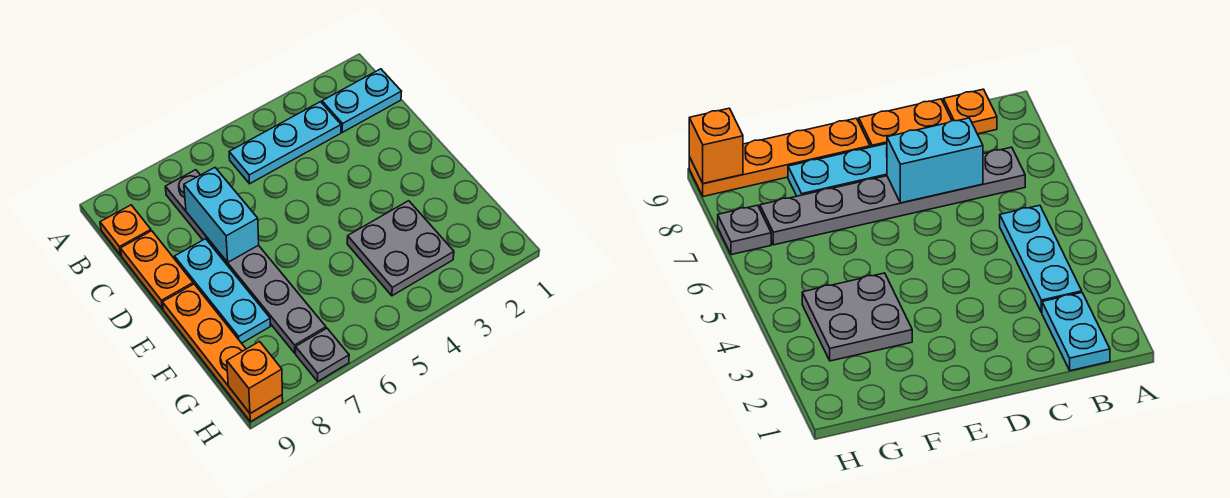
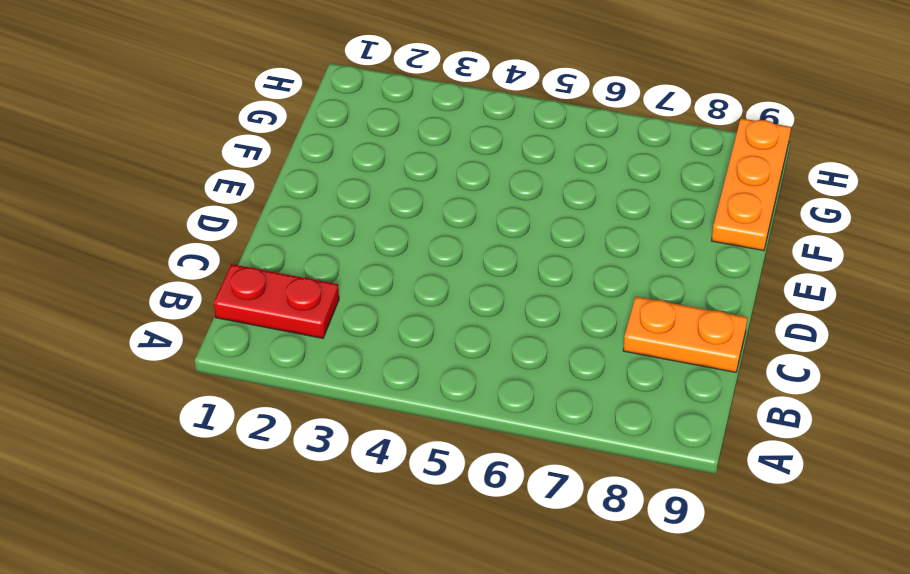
red plate B1:B2 level 1 -> cyan plate B1:B2 level 1
orange plate C8:C9 level 1 -> orange plate C9:D9 level 1
orange plate F9:H9 level 1 -> orange plate E9:H9 level 1
none -> cyan plate B3:B5 level 1
none -> grey plate B7:G7 level 1

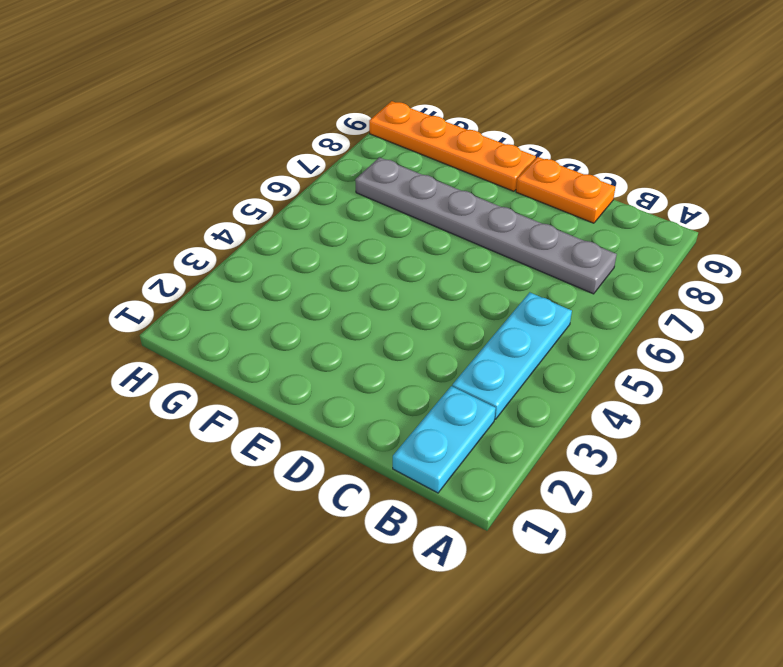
none -> orange plate B9 level 1
none -> cyan plate D8:F8 level 1

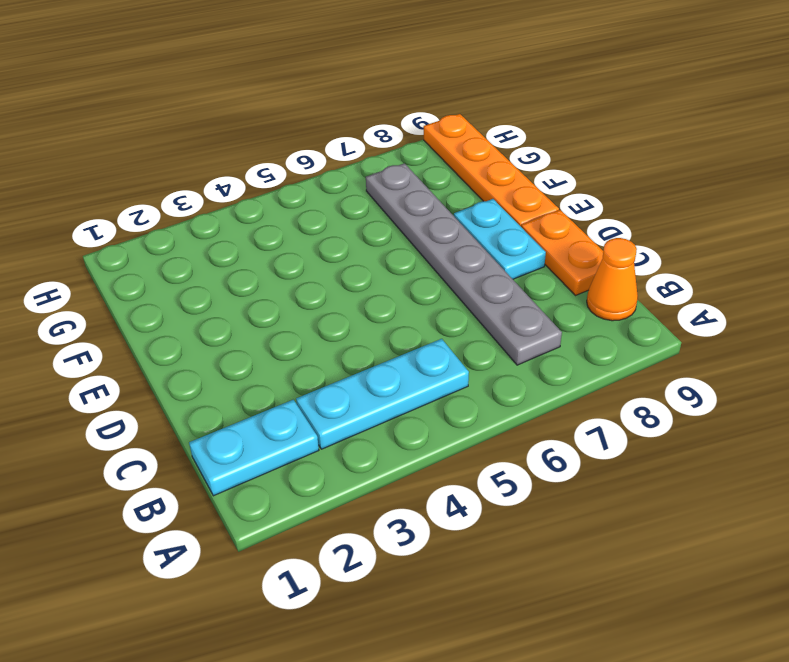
orange cone B9 level 1 -> orange plate B9 level 1
cyan plate D8:E8 level 1 -> cyan plate D8:F8 level 1
none -> grey plate F3:G4 level 1
none -> grey plate H7 level 1

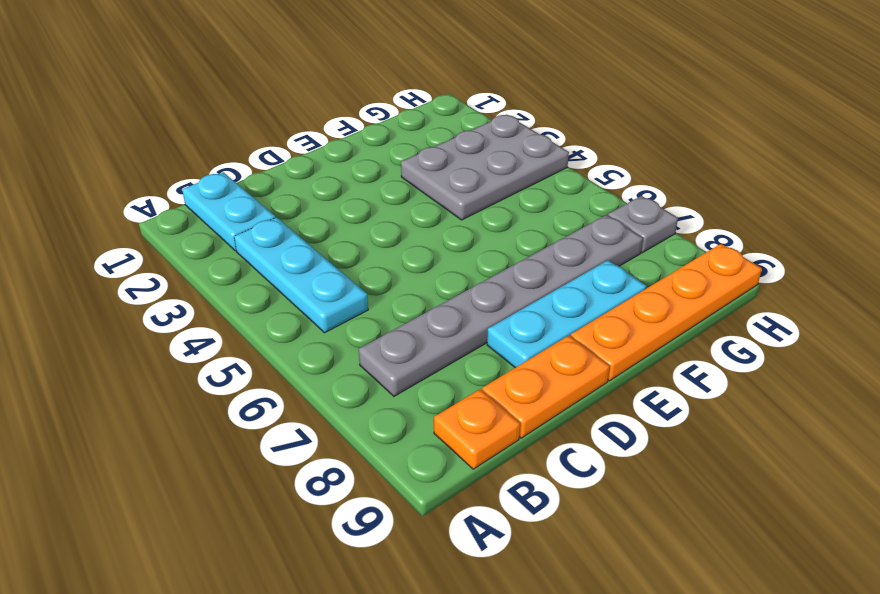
grey plate F3:H4 level 1 -> grey plate F3:G4 level 1
none -> cyan brick C7:D7 level 2
none -> orange brick H9 level 2

